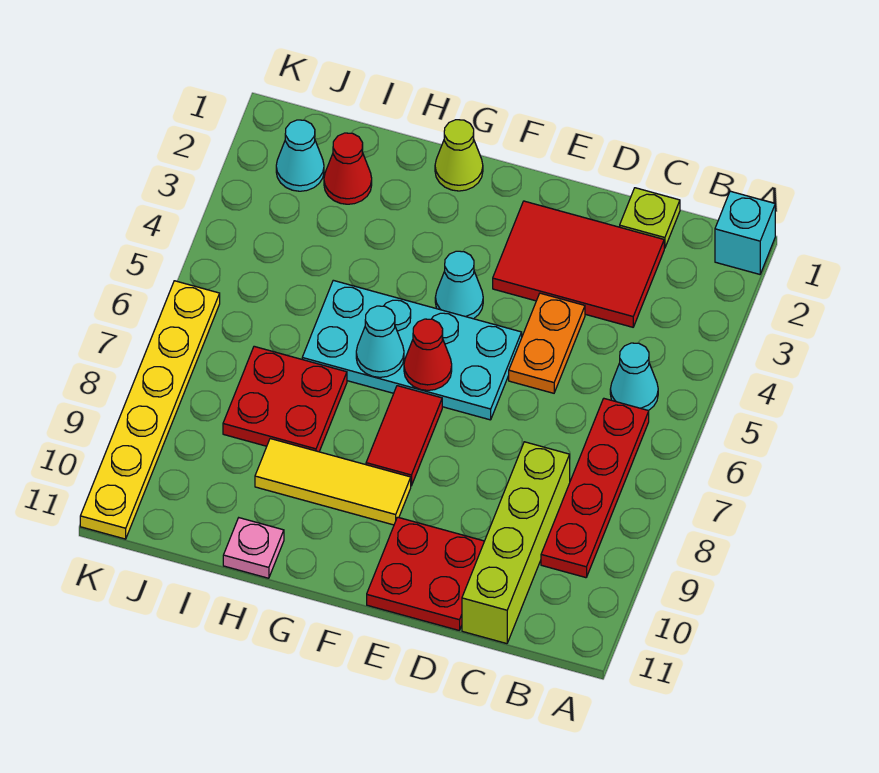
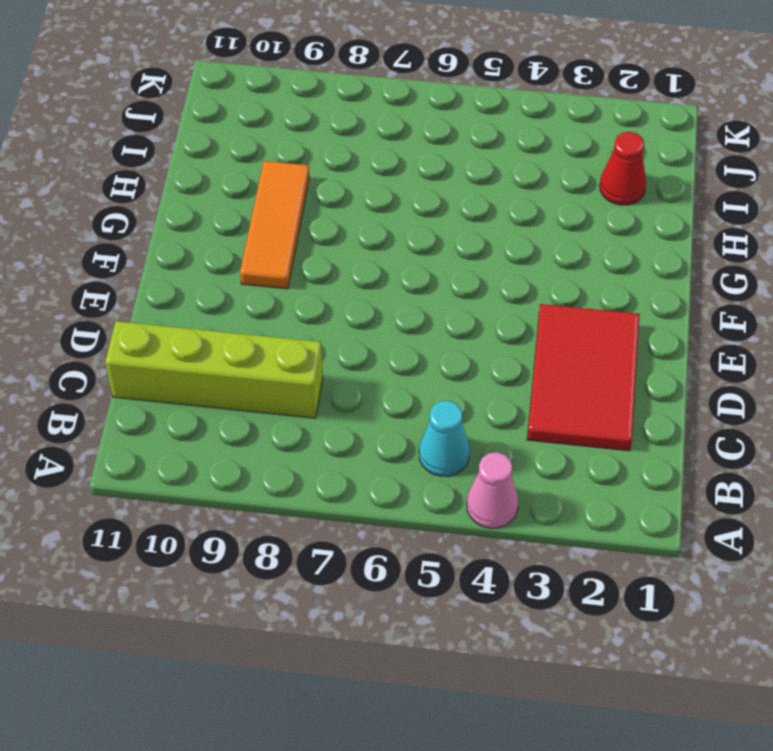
pink cone A4 level 1 -> none
orange tile F9:H9 level 1 -> yellow tile F9:H9 level 1
none -> cyan brick A1 level 1
none -> red plate B6:B9 level 1
none -> lime plate C1 level 1

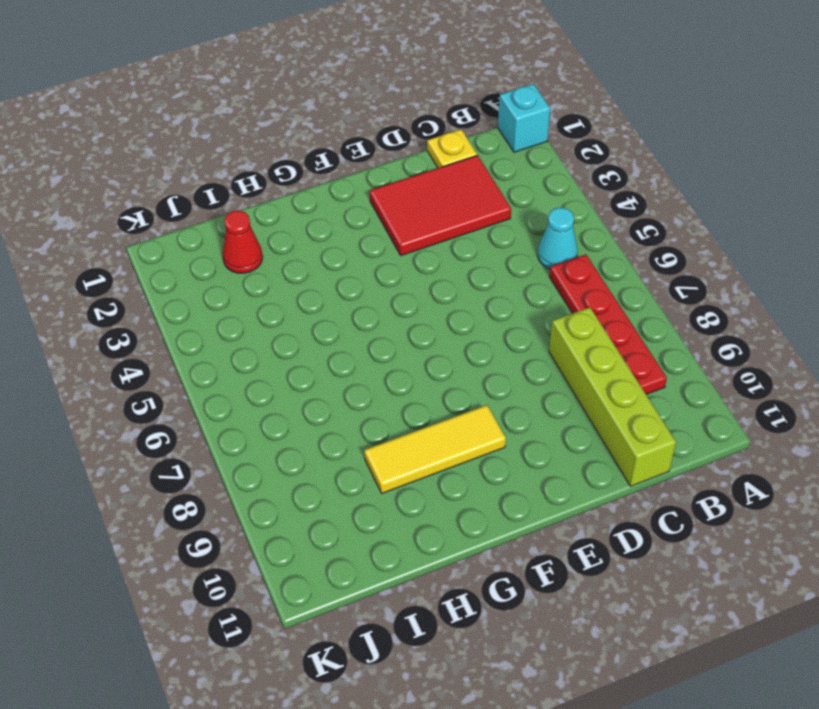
yellow plate C1 level 1 -> lime plate C1 level 1
none -> orange plate D4:D5 level 1
none -> red plate D10:E11 level 1
none -> cyan plate E5:H6 level 1

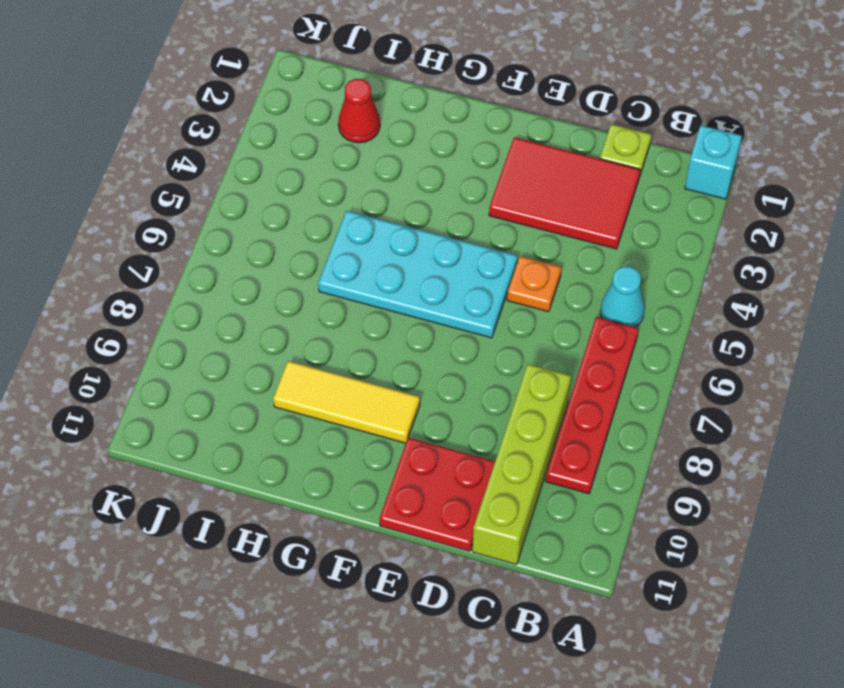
orange plate D5 level 1 -> orange plate D4:D5 level 1
none -> cyan cone F4 level 1
none -> red tile F7:F8 level 1
none -> lime cone G1 level 1

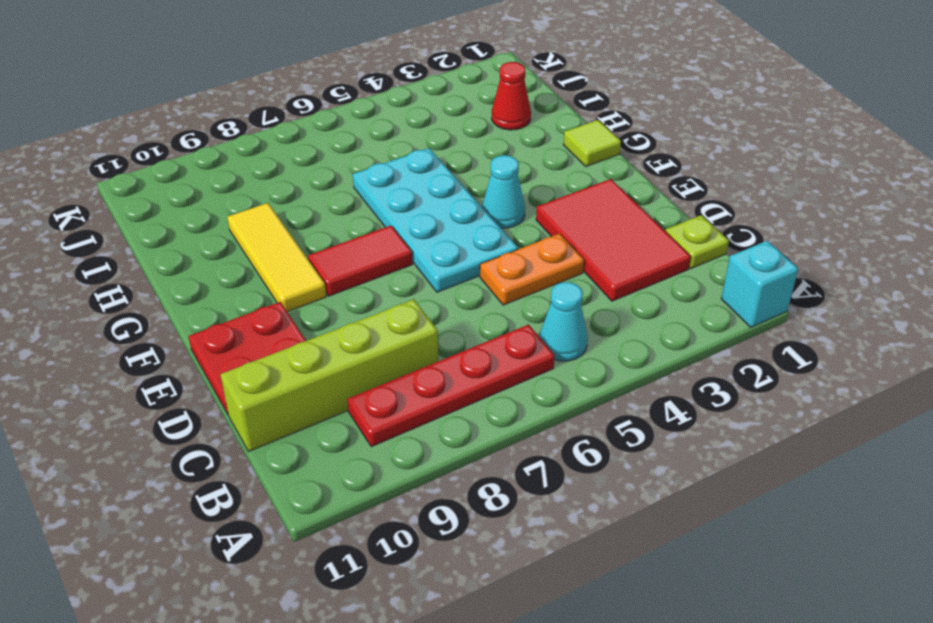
lime tile G1 level 1 -> lime cone G1 level 1
none -> red plate H7:I8 level 1
none -> pink plate H11 level 1
none -> cyan cone J2 level 1

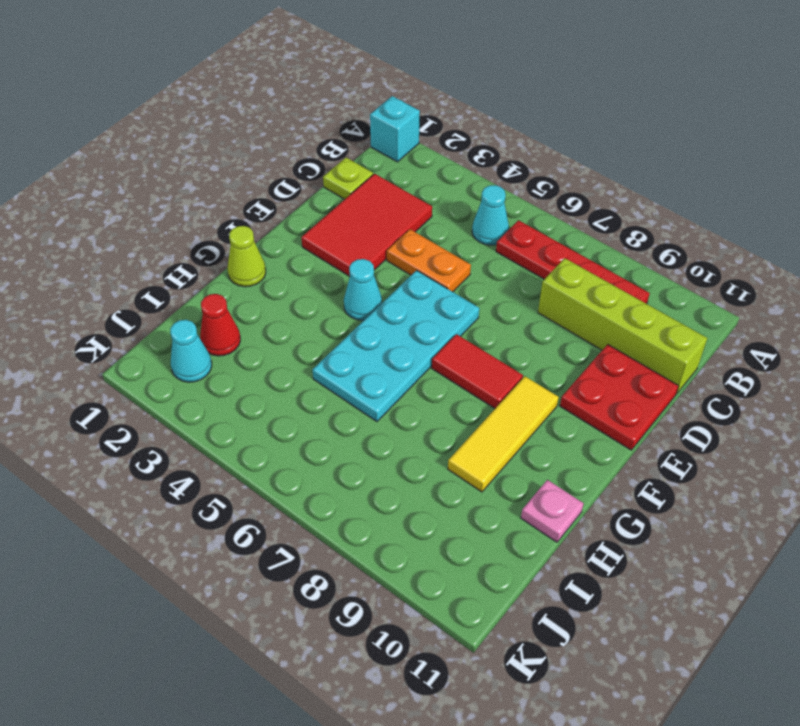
none -> red plate H7:I8 level 1
none -> yellow plate K6:K11 level 1
none -> red cone F6 level 2

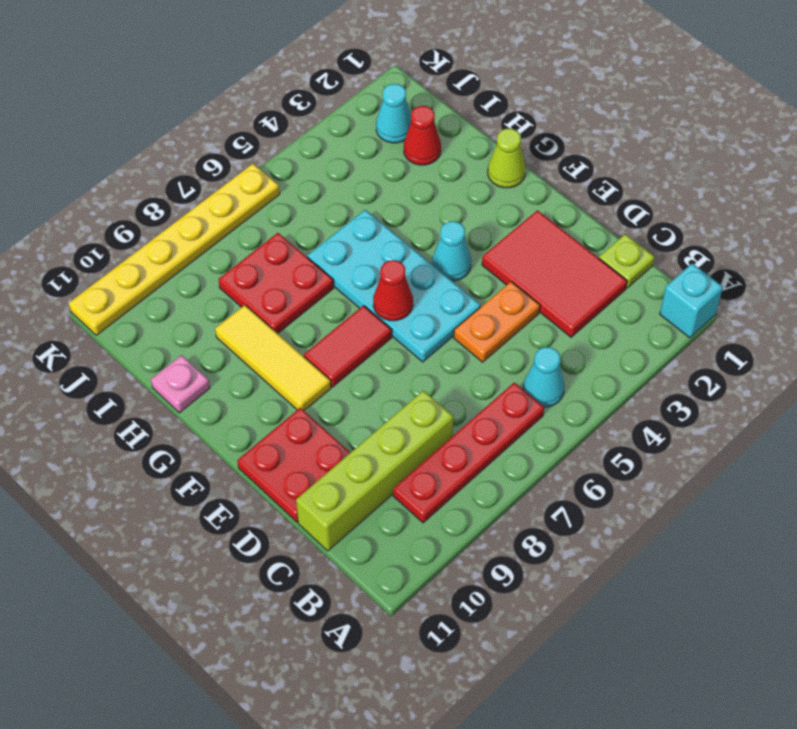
none -> cyan cone G6 level 2

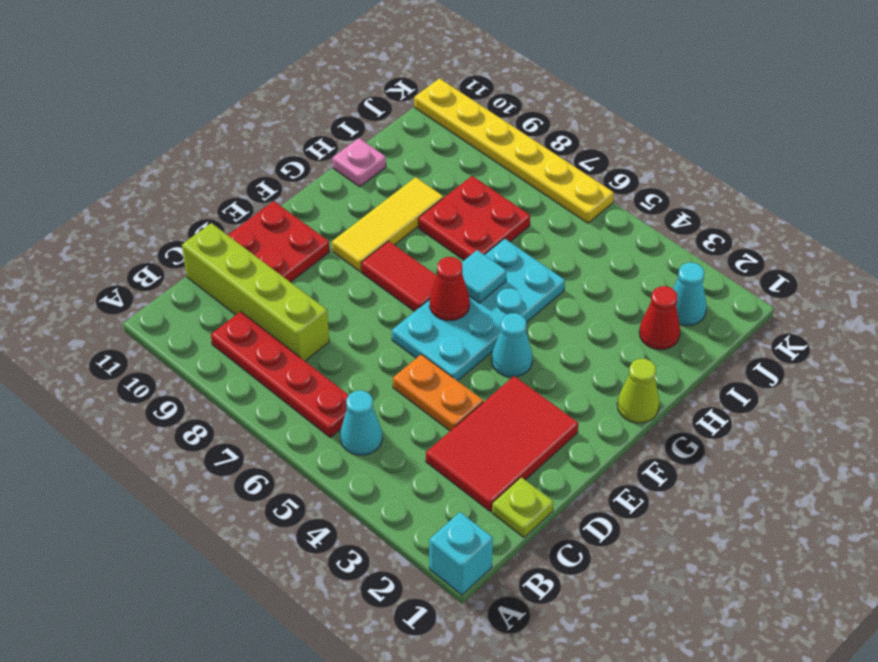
cyan tile G6 level 2 -> cyan cone G6 level 2

